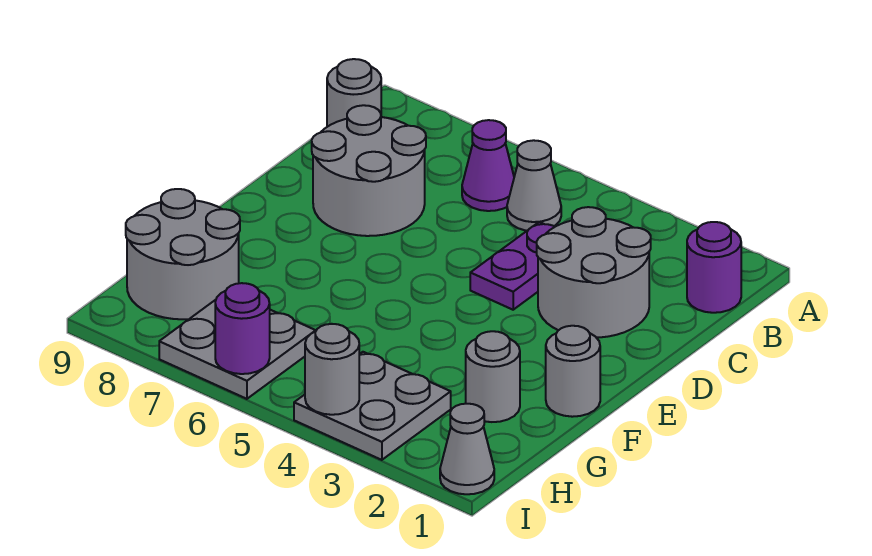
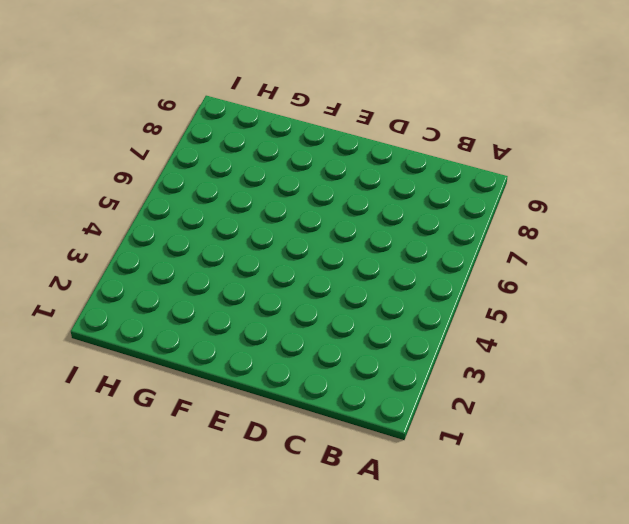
none -> purple round brick B1 level 1
none -> grey cone B5 level 1
none -> purple cone B6 level 1

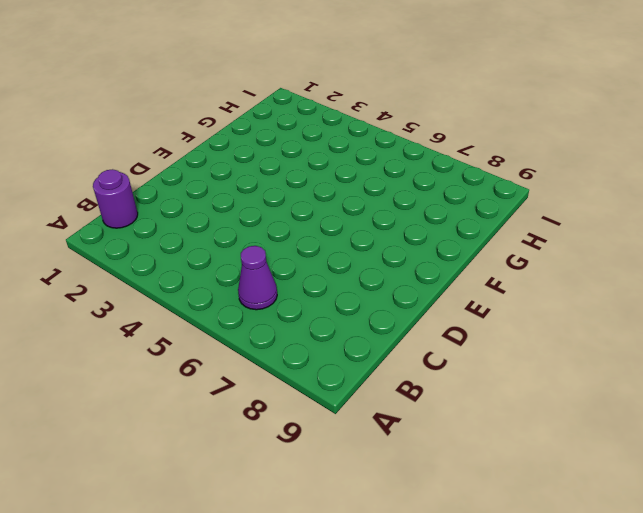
none -> grey cone B5 level 1
none -> grey round brick B9 level 1
none -> grey round brick C2:D3 level 1

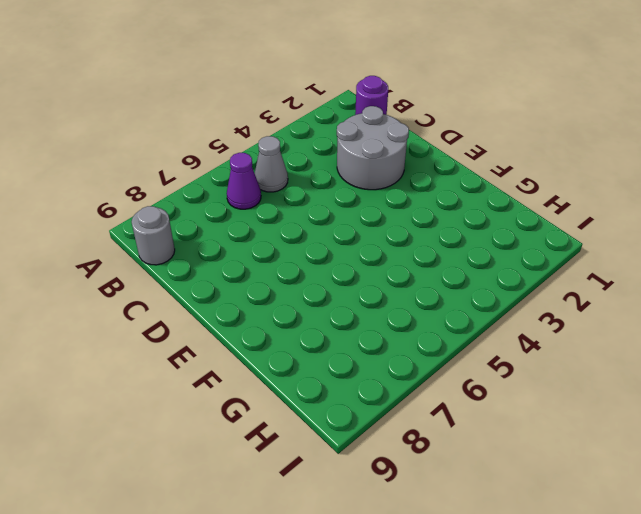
none -> purple plate C4:D4 level 1
none -> grey round brick C7:D8 level 1
none -> grey round brick F1 level 1

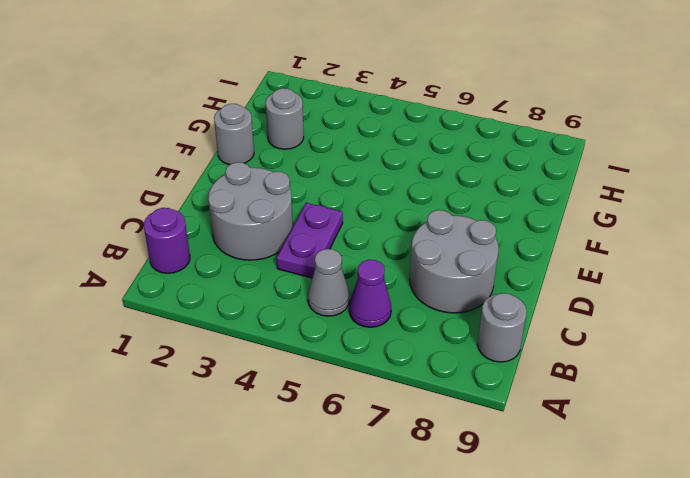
none -> grey round brick G8:H9 level 1
none -> grey plate H3:I4 level 1
none -> grey plate H6:I7 level 1

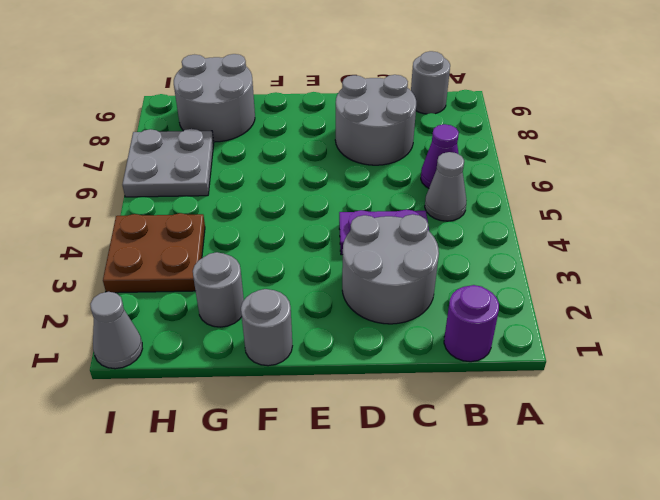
brown plate H3:I4 level 1 -> grey plate H3:I4 level 1
none -> grey round brick I4 level 2
none -> purple round brick I6 level 2

